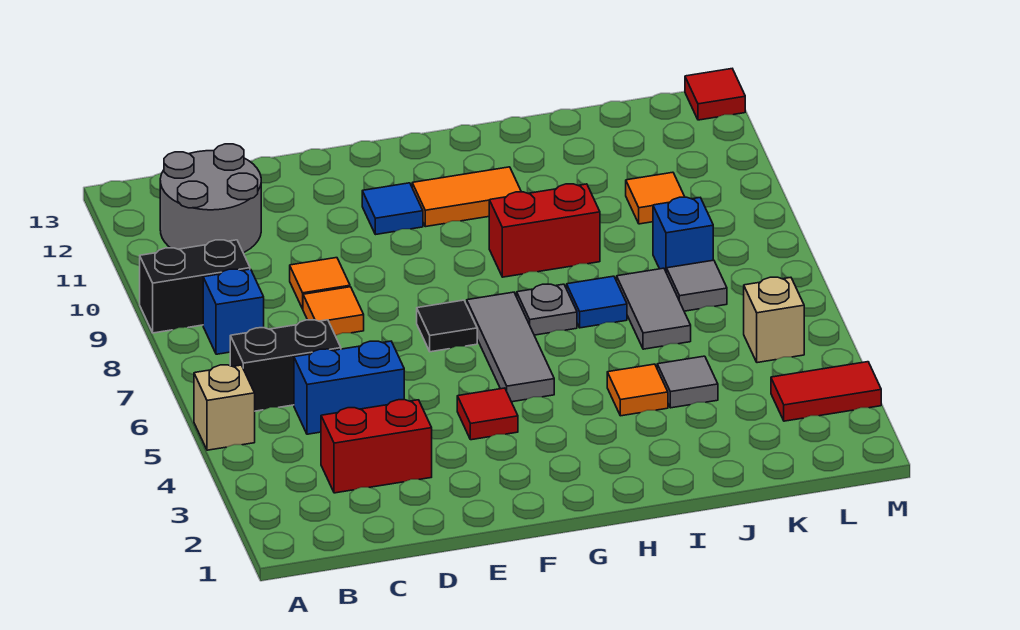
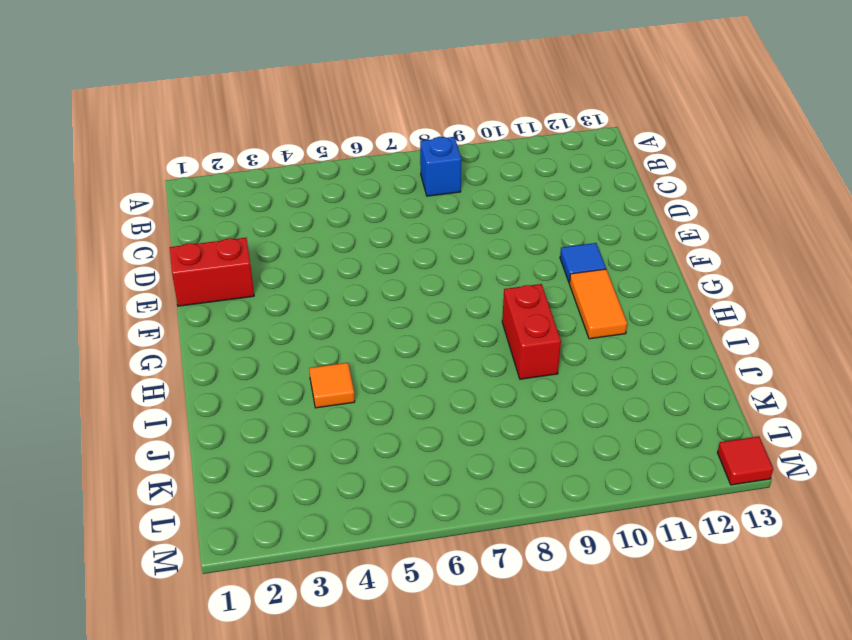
red brick E1:E2 level 1 -> red brick C3:D3 level 1
none -> tan brick A5 level 1
none -> black brick A9:B9 level 1
none -> black brick B6:C6 level 1

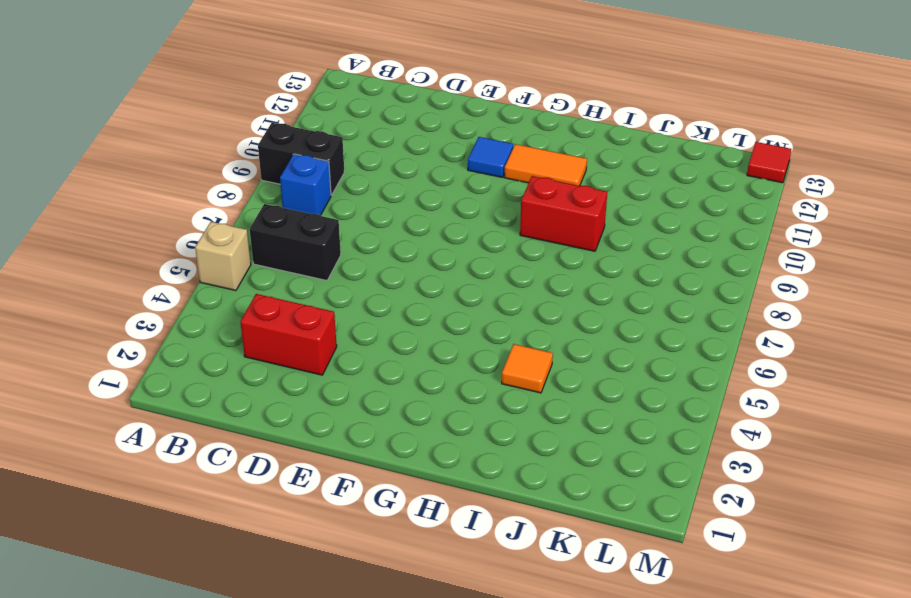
none -> grey round brick B11:C12 level 1
none -> blue brick C5:D5 level 1
none -> orange tile D8 level 1

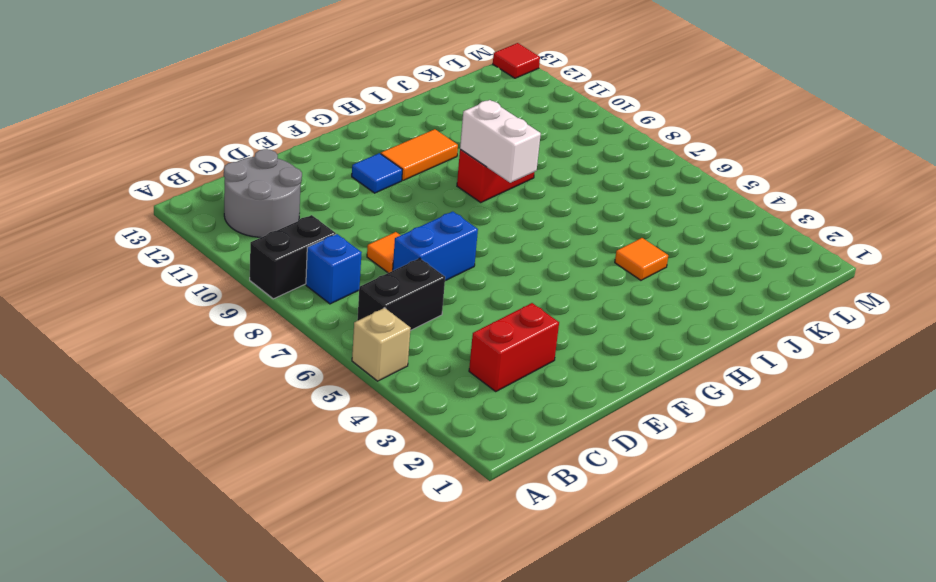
blue brick D7:E7 level 1 -> blue brick C5:D5 level 1
white brick H8:H9 level 2 -> none
none -> orange tile D9 level 1
none -> red tile F4 level 1
none -> black tile F7 level 1

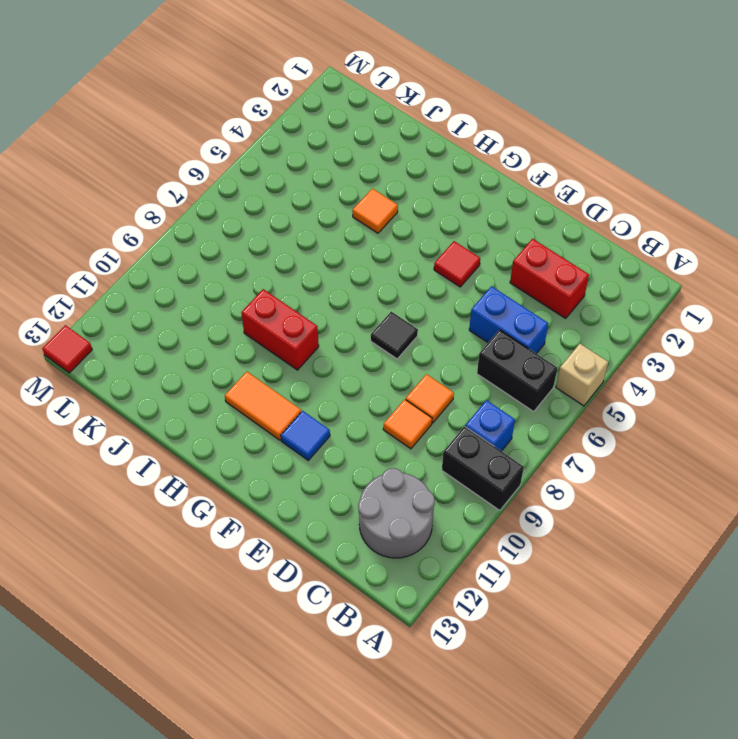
none -> grey tile G5:G7 level 1
none -> grey plate H7 level 1
none -> blue tile I7 level 1

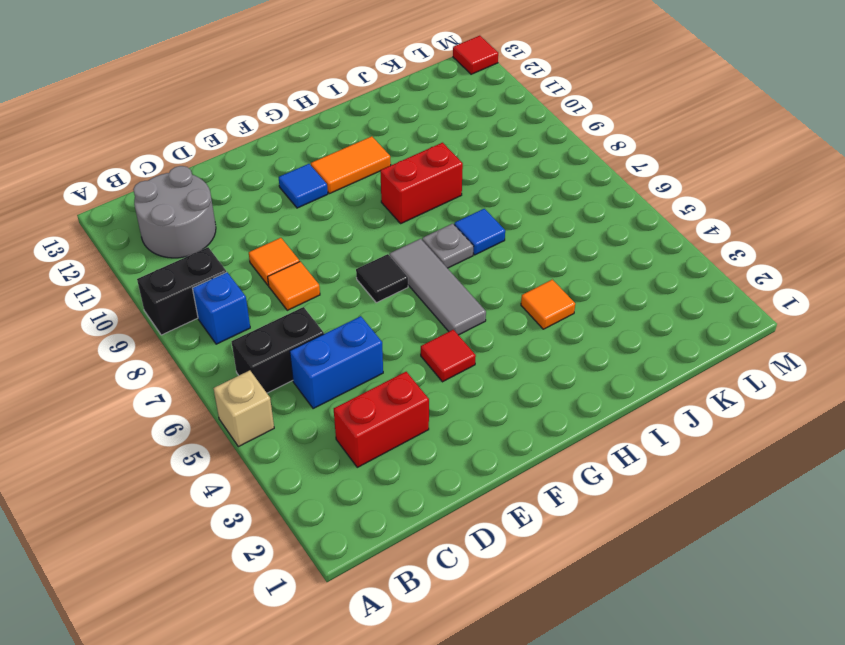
none -> grey tile J4 level 1
none -> grey tile J6:J7 level 1
none -> grey tile K7 level 1

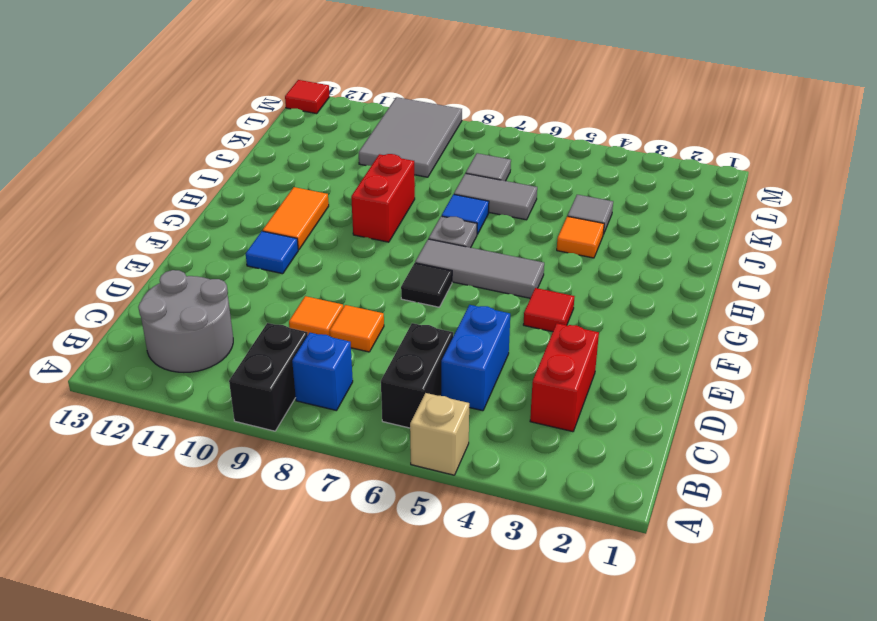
grey tile K9:M10 level 1 -> orange tile K10 level 1
none -> blue brick K8 level 1
none -> red tile L3:M3 level 1
none -> tan brick L5 level 1

